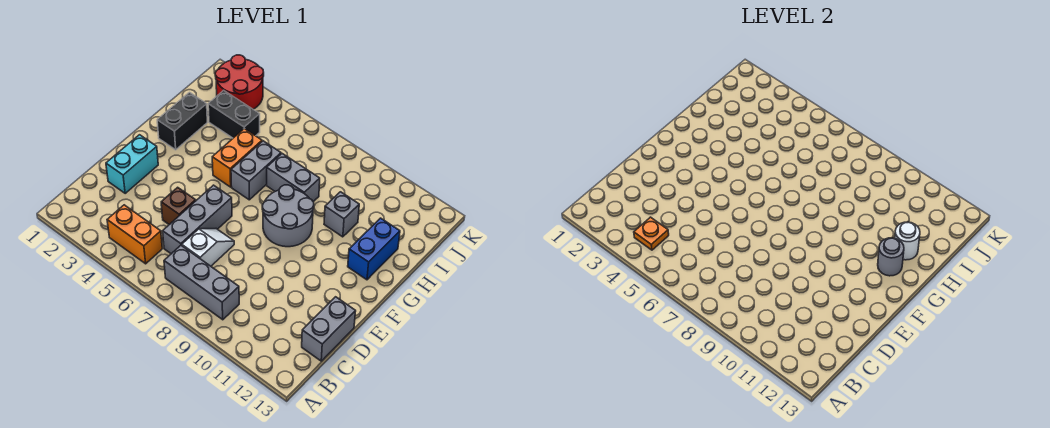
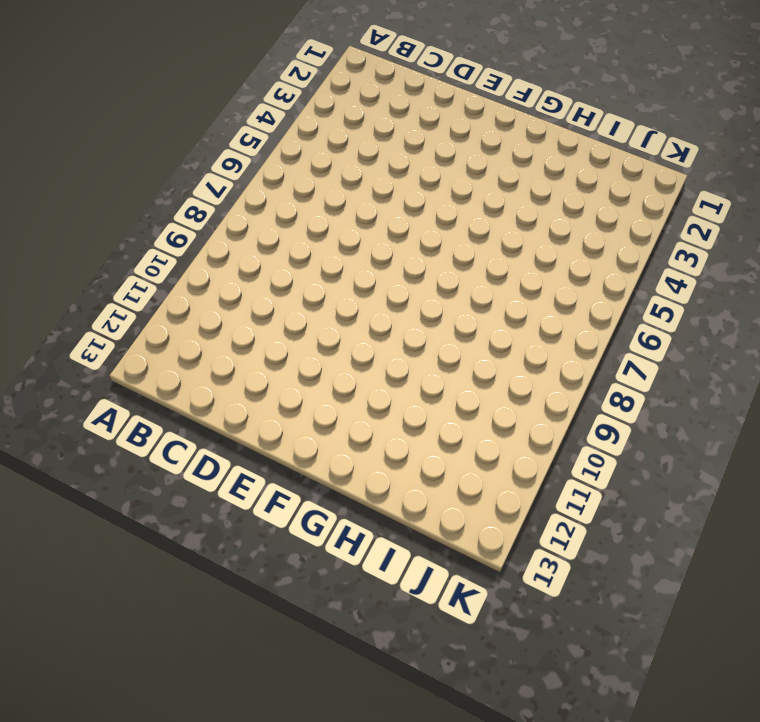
none -> orange brick B4:B5 level 1
none -> grey brick B7:B9 level 1
none -> grey brick C6:E6 level 1

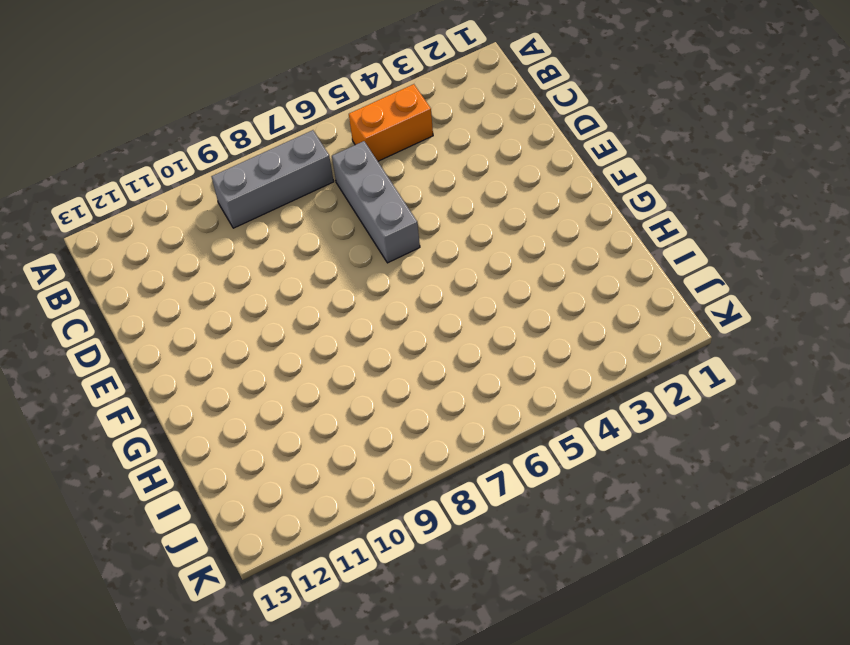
none -> white slope C7:D7 level 1 top C
none -> grey brick C13:D13 level 1
none -> cyan brick D2:E2 level 1

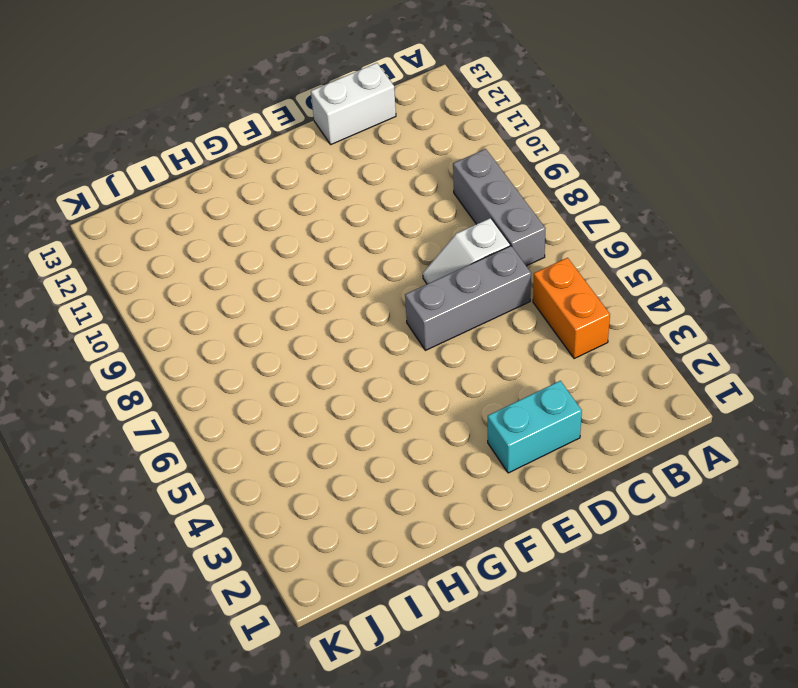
white brick C13:D13 level 1 -> grey brick C13:D13 level 1
none -> brown brick D5 level 1
none -> grey round brick F8:G9 level 1
none -> black brick G2:H2 level 1

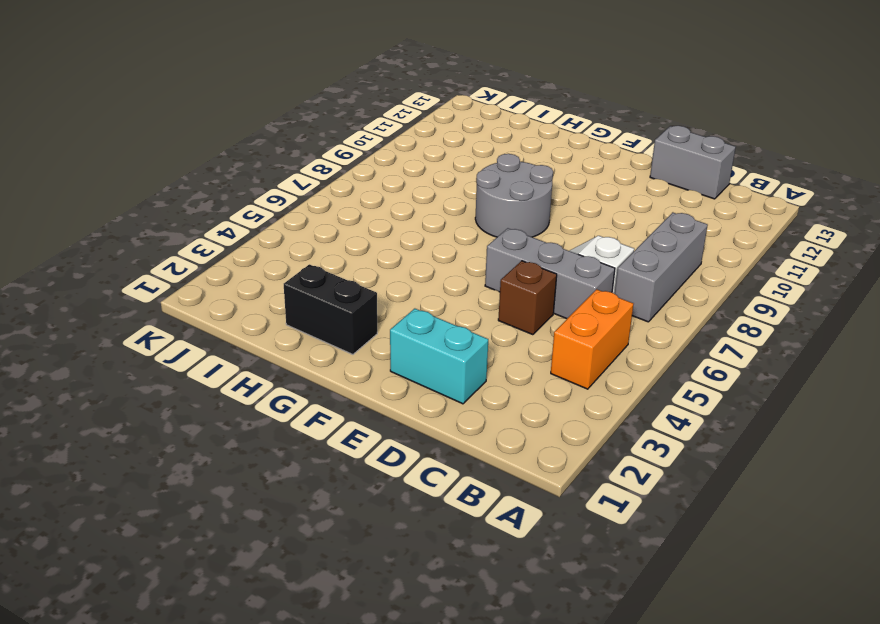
none -> orange brick G5:H5 level 1
none -> grey brick G6:H6 level 1
none -> blue brick G12:H12 level 1

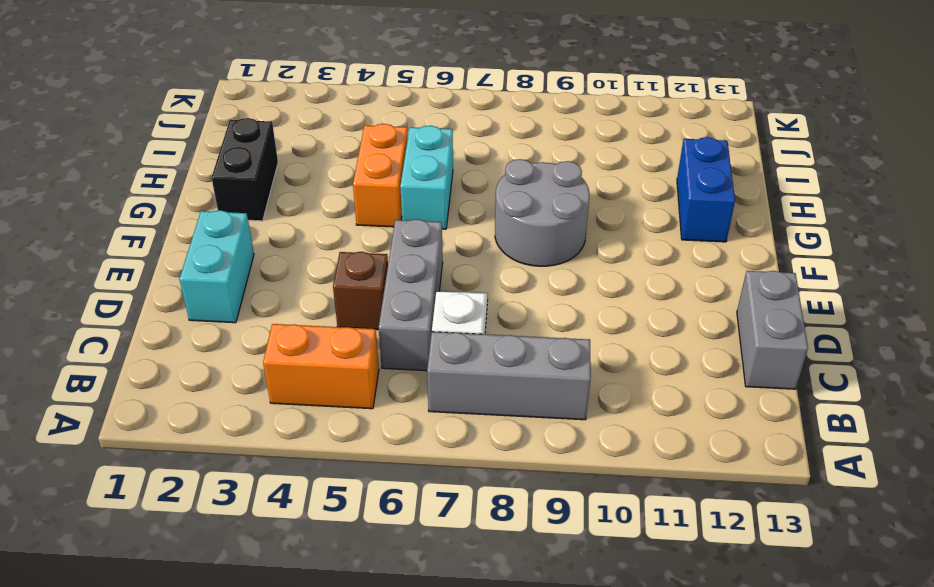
cyan brick G6:H6 level 1 -> grey brick G6:H6 level 1
none -> grey brick H7:H8 level 1
none -> grey brick H10 level 1
none -> black brick I3:I4 level 1

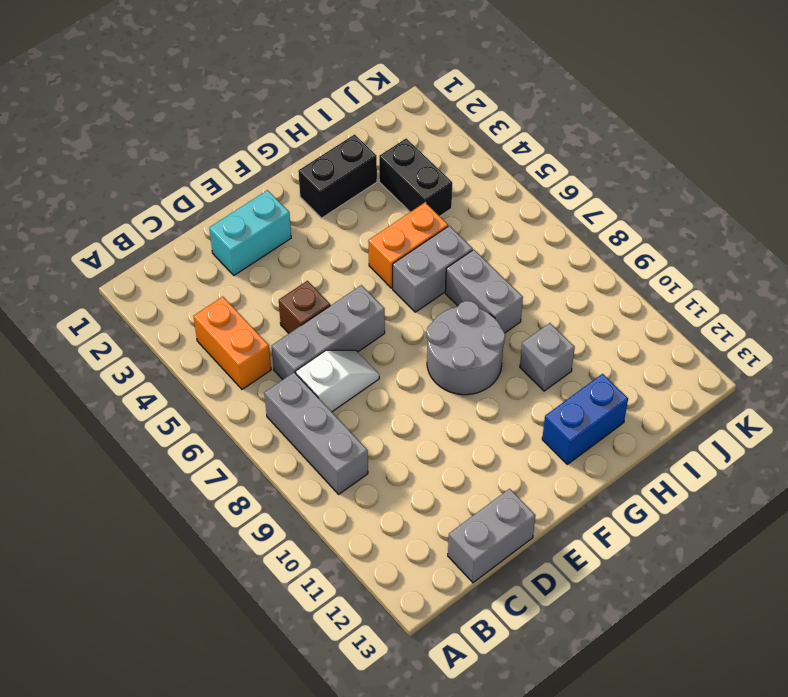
none -> red round brick J2:K3 level 1
none -> orange plate B4 level 2
none -> grey round brick G12 level 2

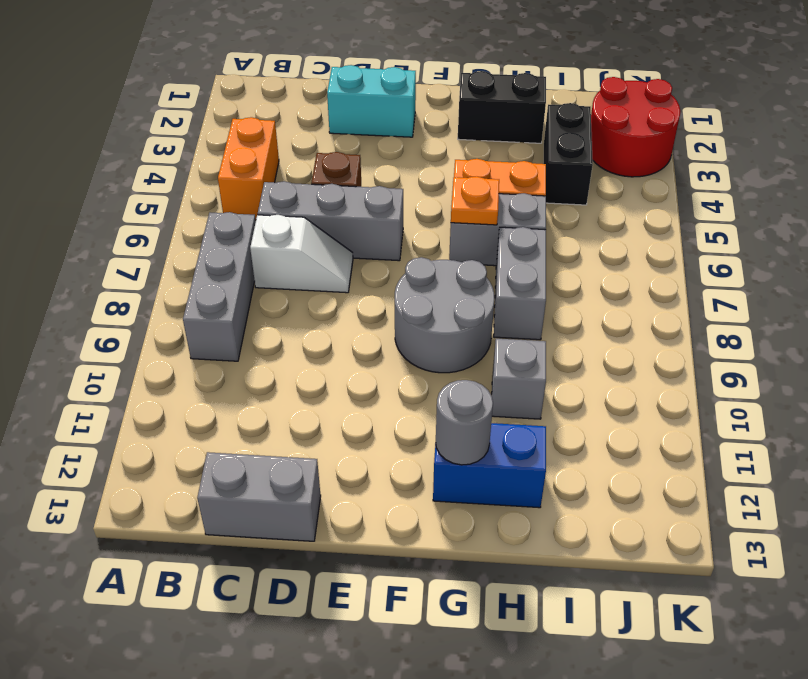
orange plate G6 level 2 -> orange plate B4 level 2
none -> white round brick H12 level 2

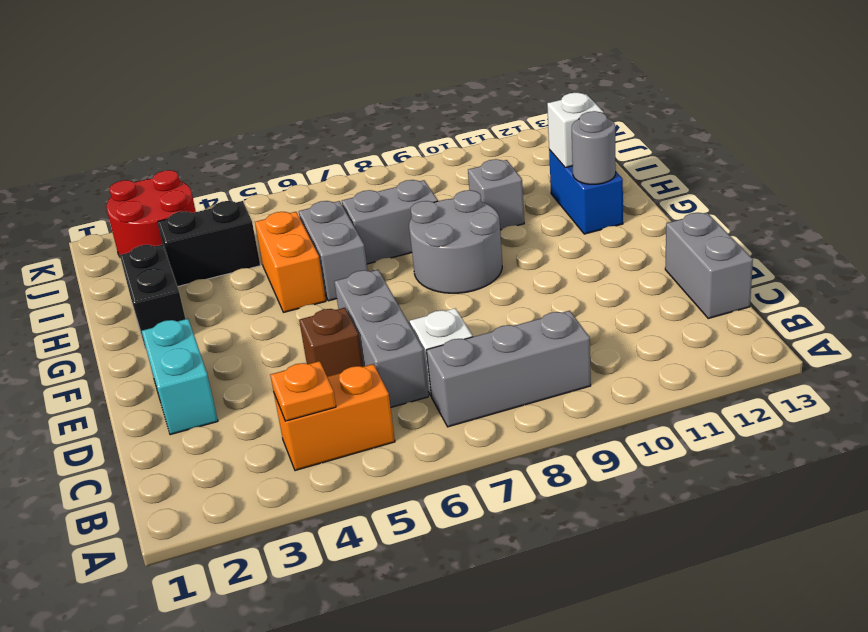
white brick H12 level 2 -> white round brick H12 level 2

